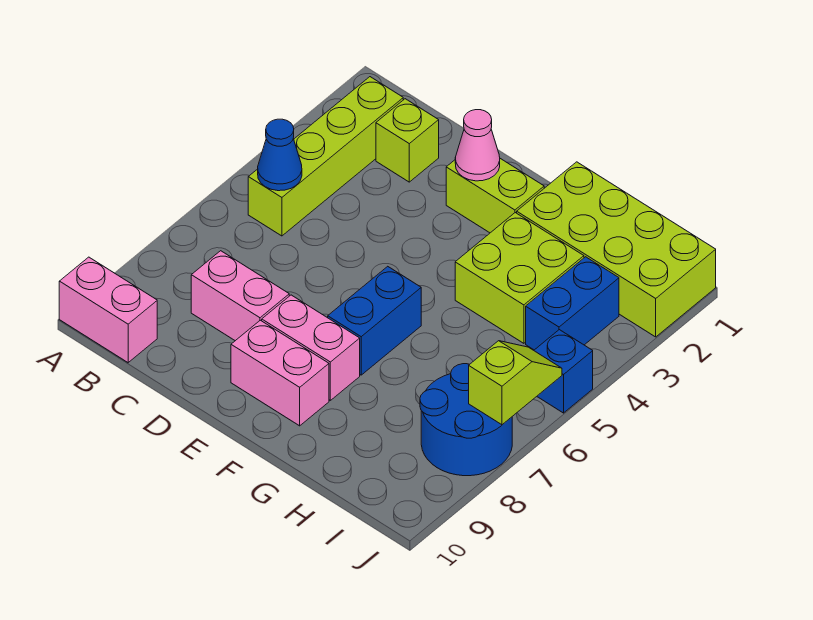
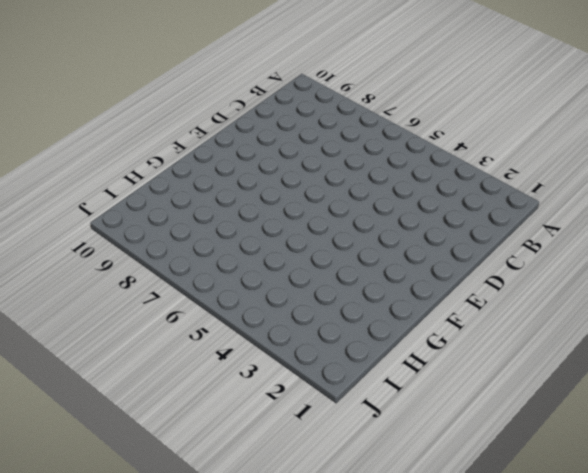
none -> pink brick A10:B10 level 1
none -> lime brick B2:B5 level 1
none -> lime brick C2 level 1

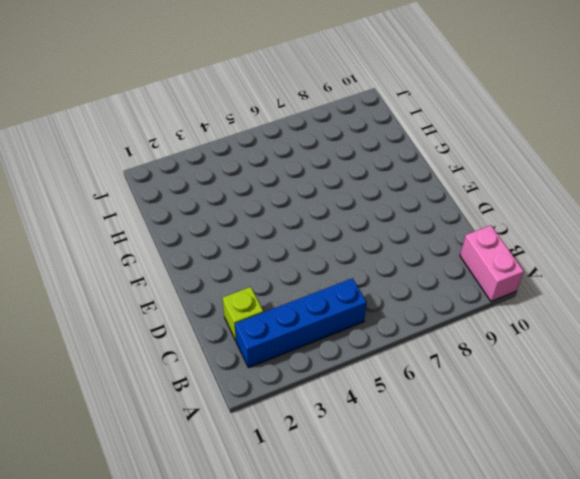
blue brick B2:B5 level 1 -> lime brick B2:B5 level 1
none -> pink brick C8:D8 level 1
none -> lime brick E2:F2 level 1
none -> pink brick E8:F8 level 1

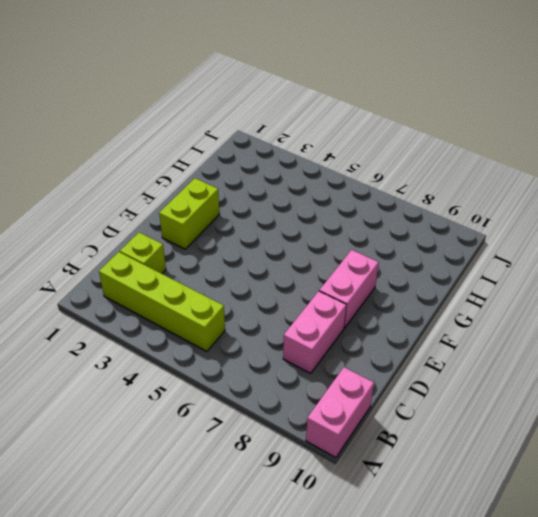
none -> pink brick E9:F9 level 1
none -> blue brick F6:F7 level 1
none -> lime brick G1:J2 level 1

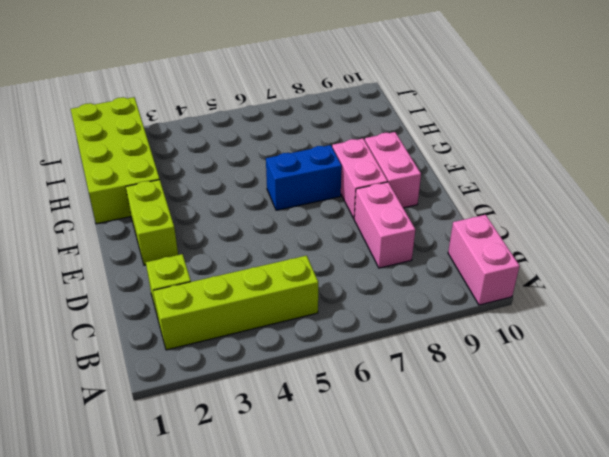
none -> lime brick G3:H4 level 1
none -> blue brick I3:I4 level 1
none -> blue round brick I7:J8 level 1

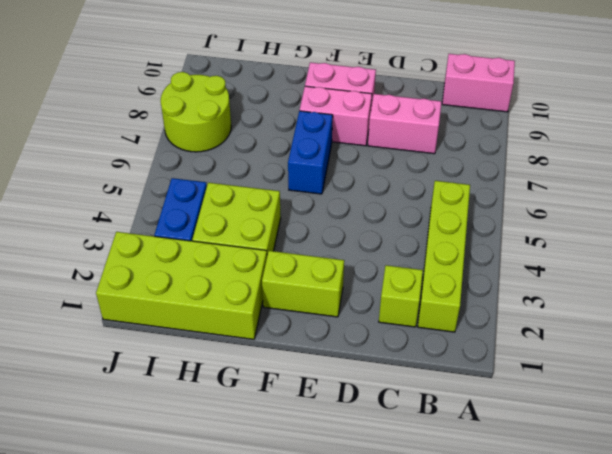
lime round brick I7:J8 level 1 -> blue round brick I7:J8 level 1
none -> blue brick J5 level 1
none -> blue cone B5 level 2
none -> pink cone E2 level 2

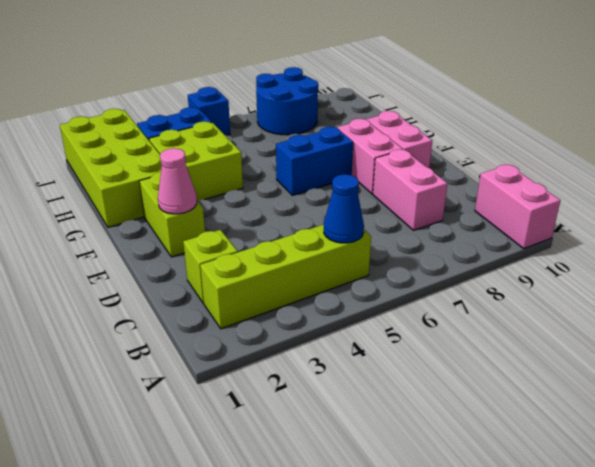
none -> lime slope J6:J7 level 2 top 7

